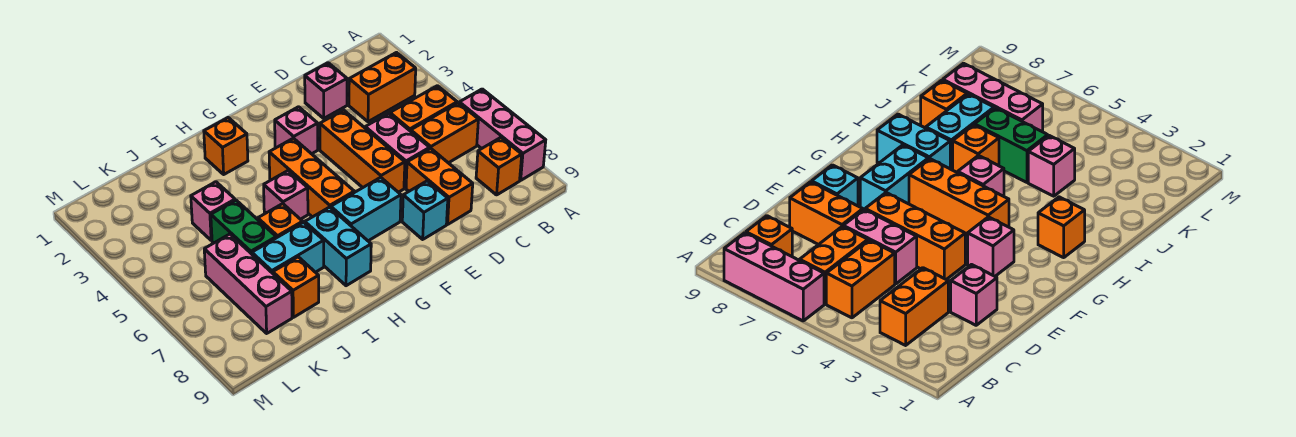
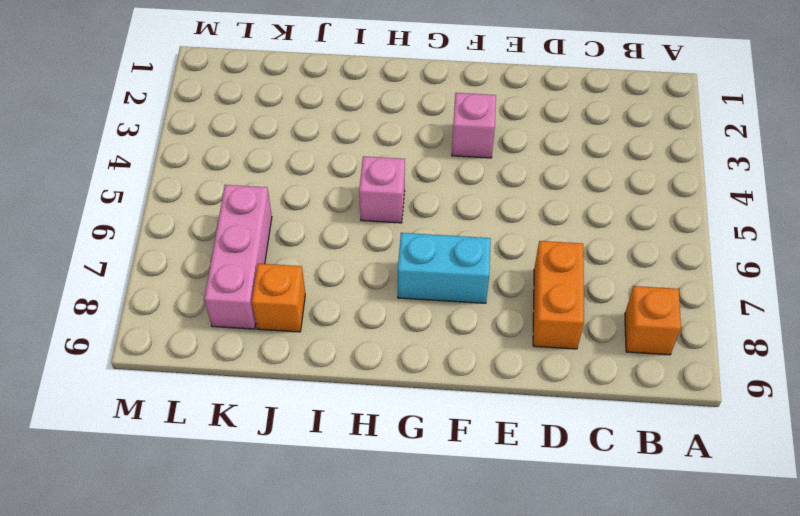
none -> pink brick A6:A8 level 1
none -> orange brick B3:C3 level 1
none -> orange brick B5:C5 level 1

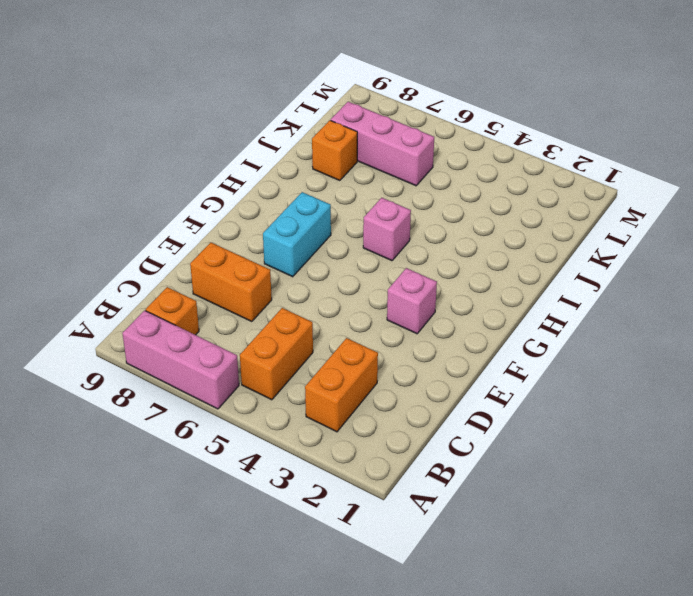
none -> orange brick B6:C6 level 1
none -> pink brick D2 level 1
none -> pink brick D5:D6 level 1

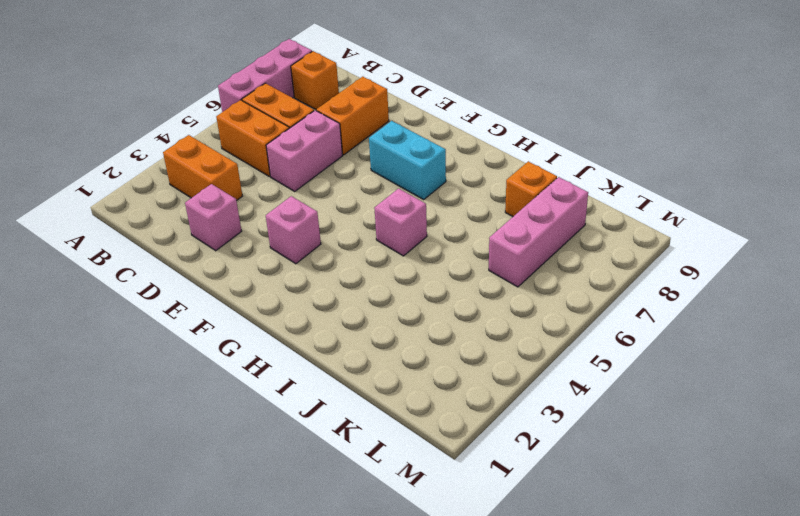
none -> orange brick E4:E6 level 1
none -> cyan brick E8 level 1
none -> orange brick G4:G6 level 1

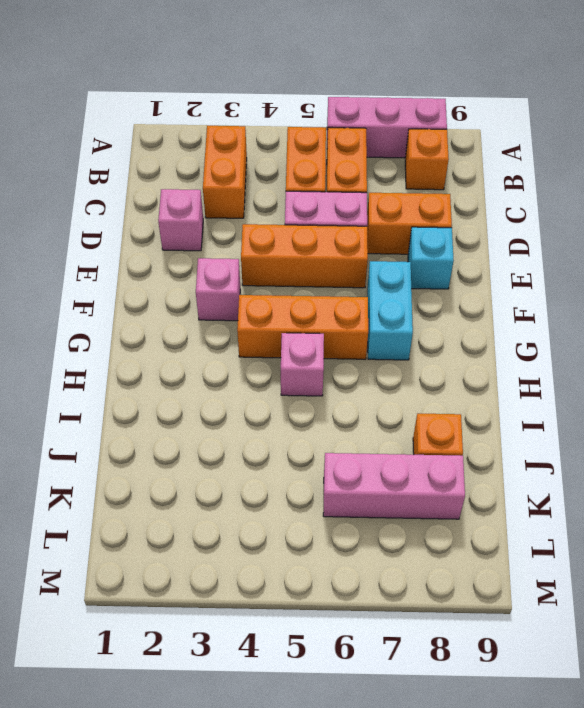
none -> orange brick H2 level 1
none -> cyan brick H7:H8 level 1
none -> orange brick I6 level 1

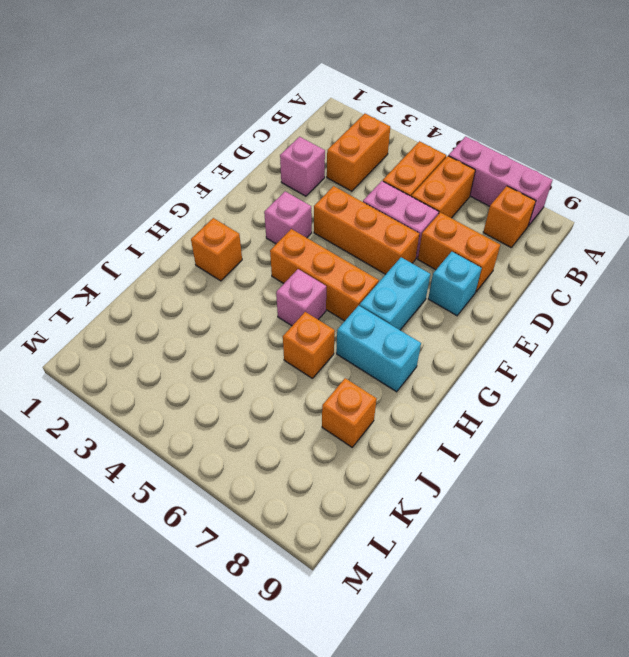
none -> cyan brick I7:J7 level 1
none -> pink brick J4 level 1
none -> green brick J5:J6 level 1

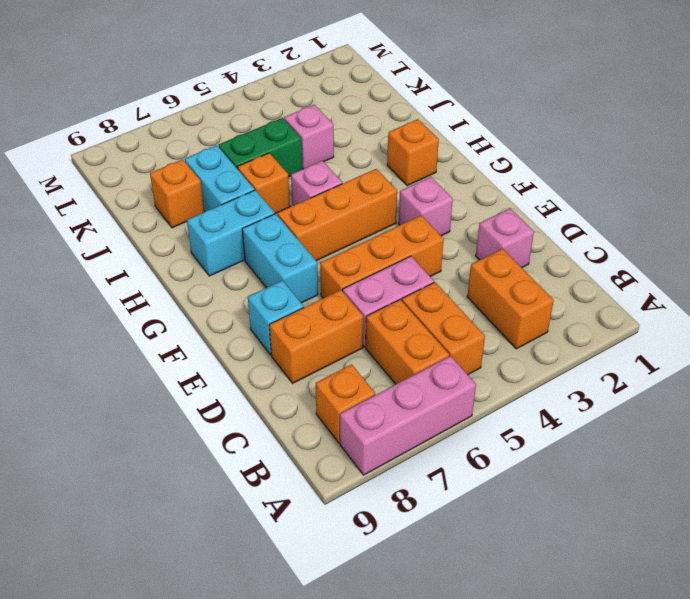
none -> pink brick K6:K8 level 1

